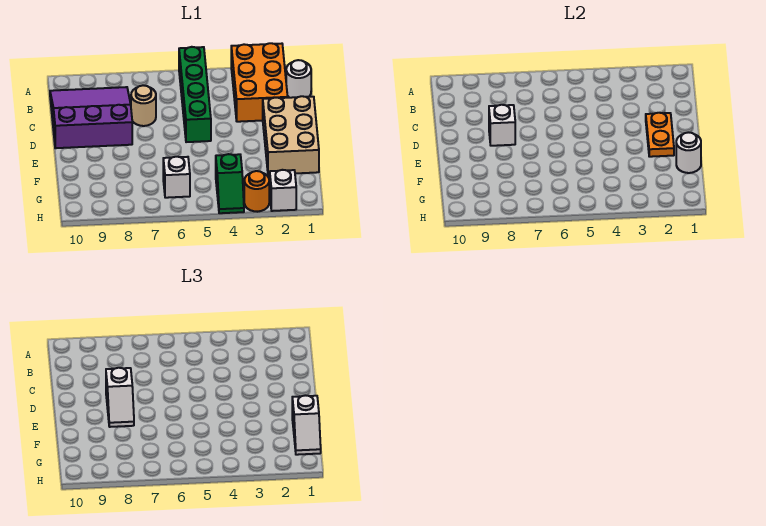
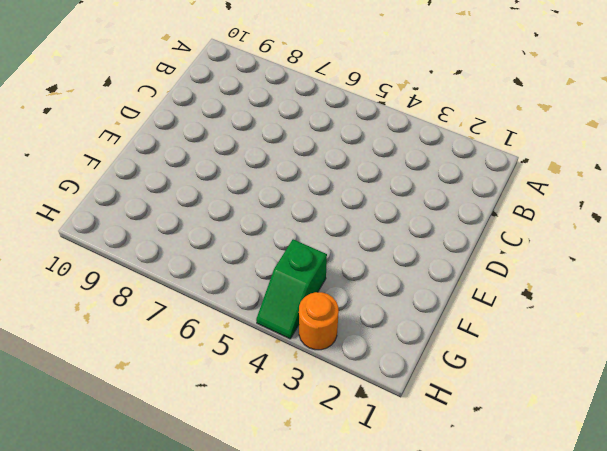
none -> orange brick A2:C3 level 1
none -> green brick A5:D5 level 1
none -> white round brick B1 level 1

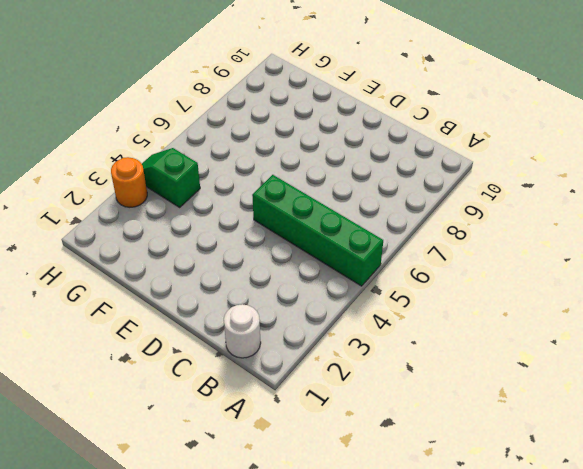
none -> orange brick A2:C3 level 1
none -> purple slope B8:D10 level 1 top D
none -> tan round brick C7 level 1

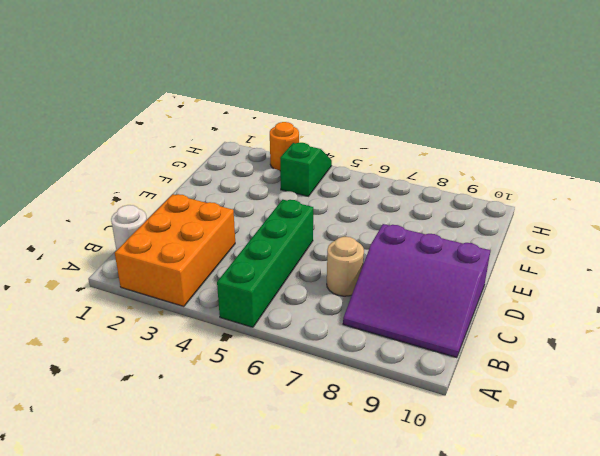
none -> tan brick D1:F2 level 1
none -> white brick G6 level 1
none -> white brick H2 level 1

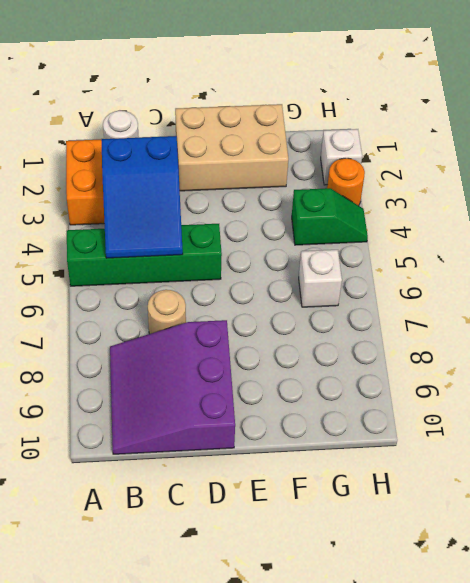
blue slope B3:C5 level 2 top 3 -> none
none -> orange plate D2:E2 level 2
none -> white brick D8 level 2
none -> white round brick F1 level 2

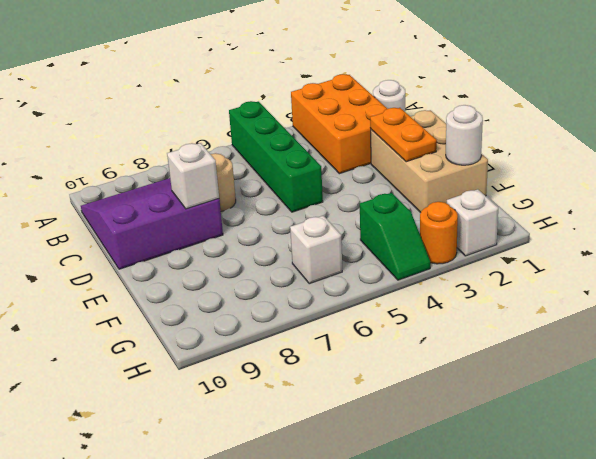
none -> white slope D8:E8 level 3 top D
none -> white slope F1:G1 level 3 top F

